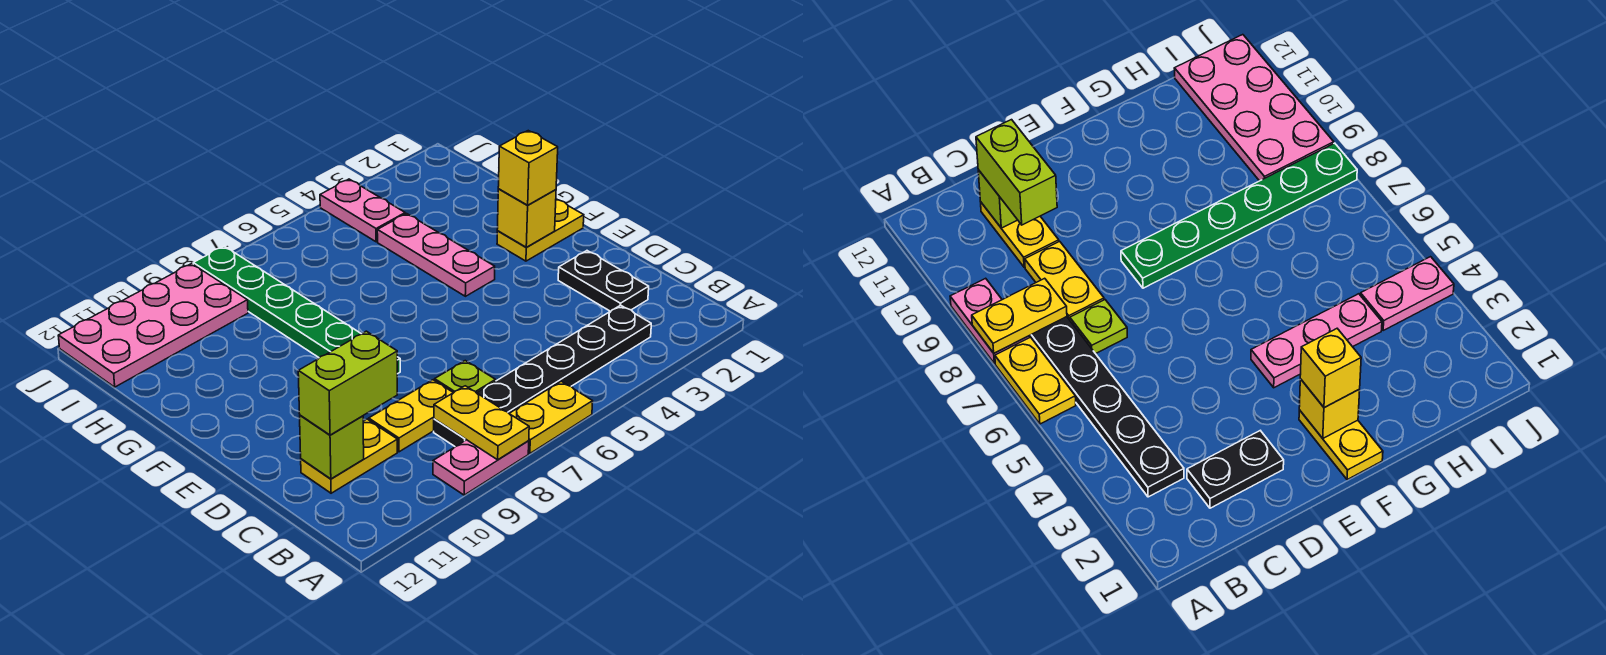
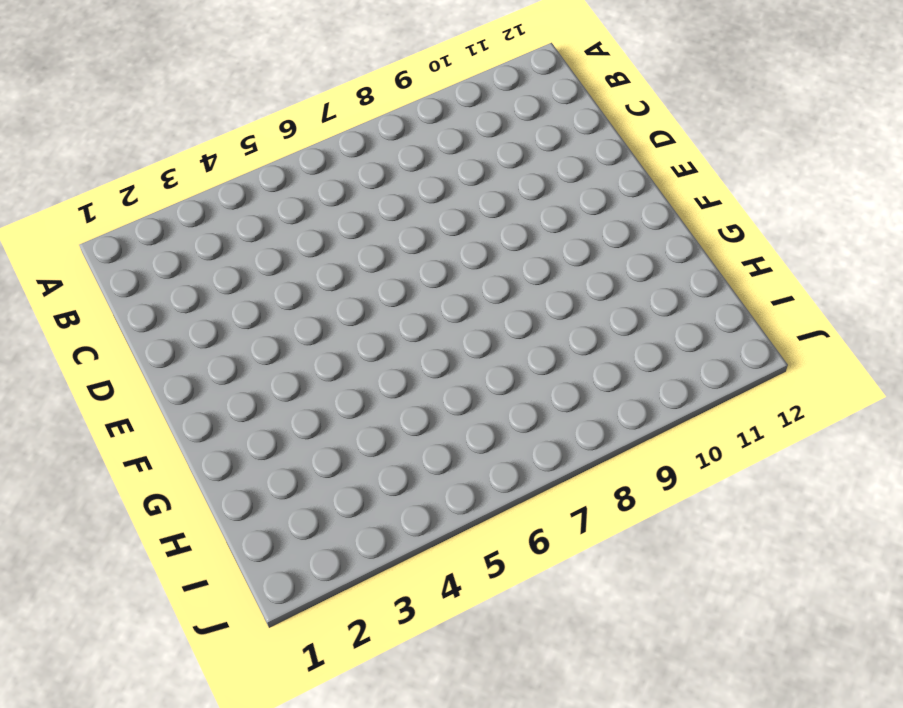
none -> yellow plate A6:A7 level 1
none -> pink plate A8:A9 level 1
none -> black plate B3:B8 level 1

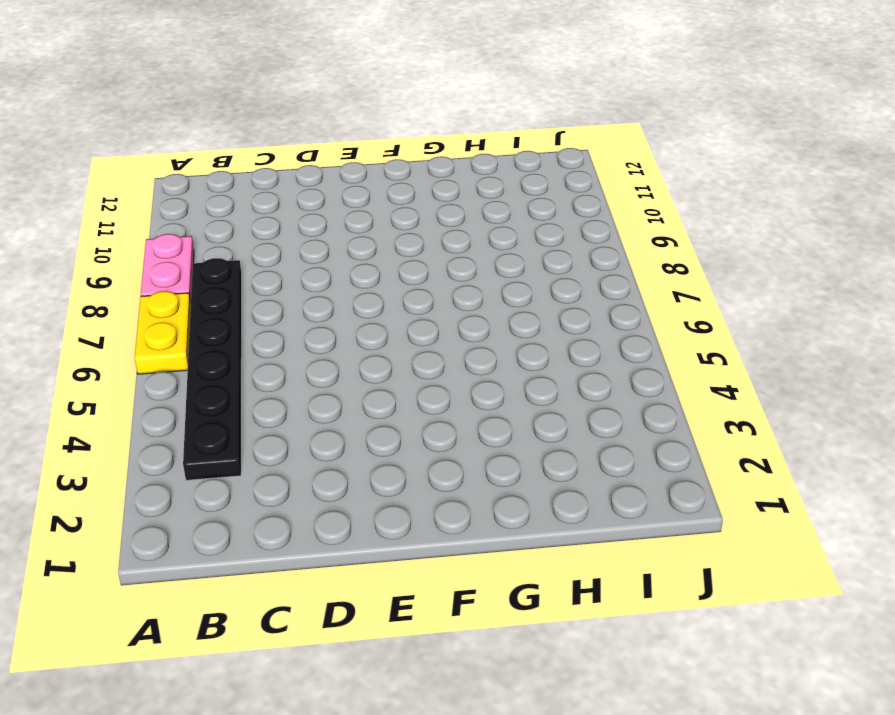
none -> black plate C2:D2 level 1
none -> lime plate C7 level 1
none -> yellow plate C8:C9 level 1

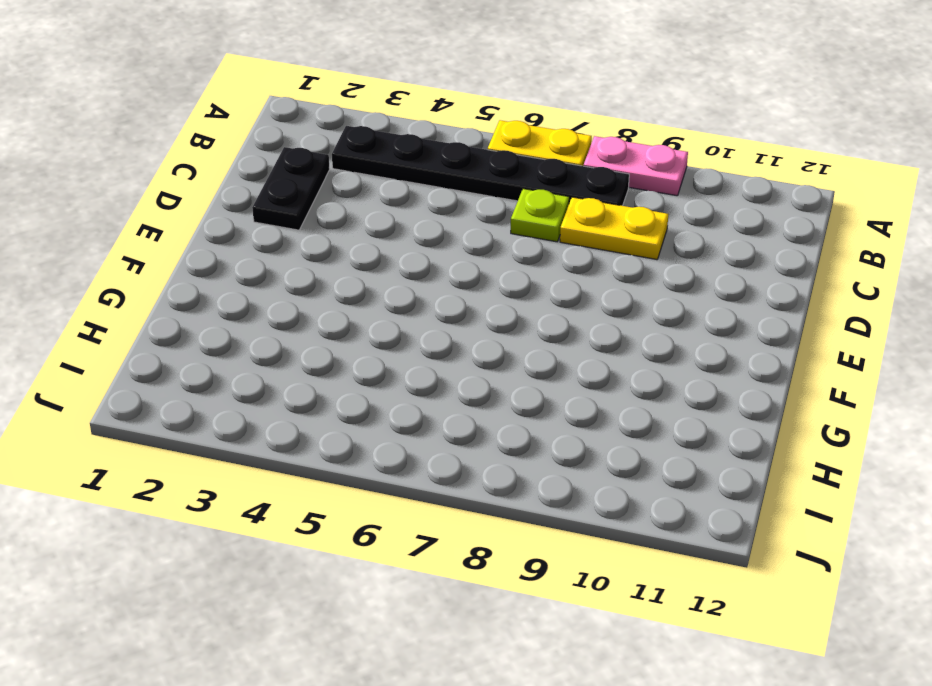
none -> yellow plate C10:C11 level 1
none -> green plate E8:J8 level 1
none -> yellow plate F1:F2 level 1

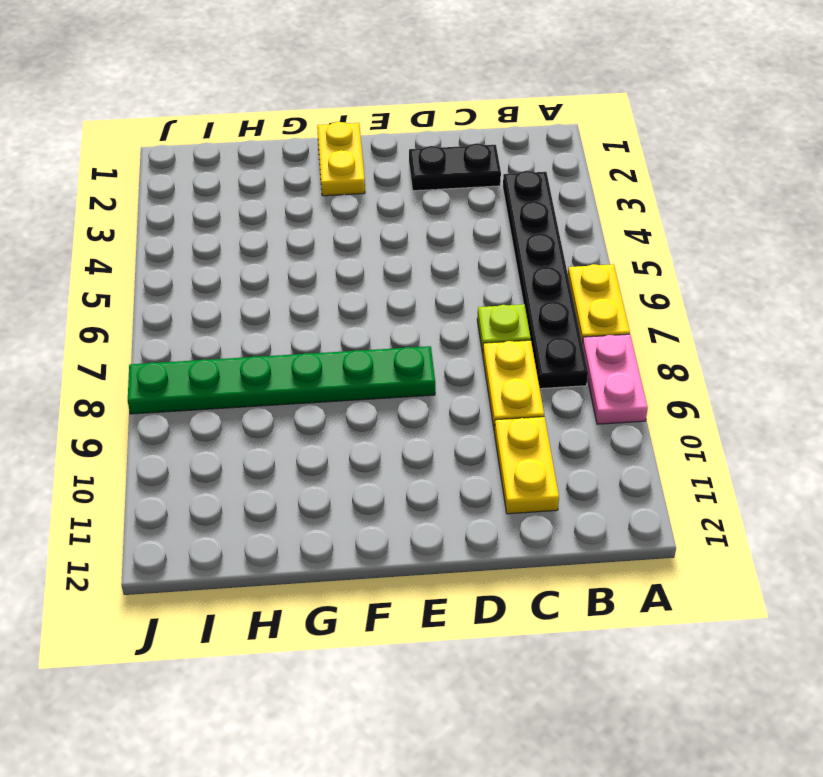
none -> pink plate F4:H4 level 1
none -> pink plate I4:J4 level 1
none -> pink plate I9:J12 level 1

